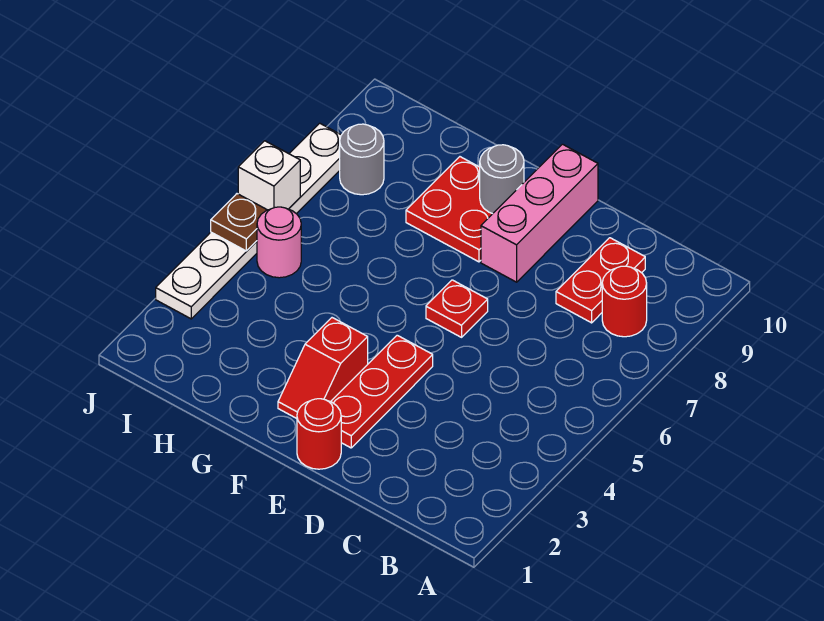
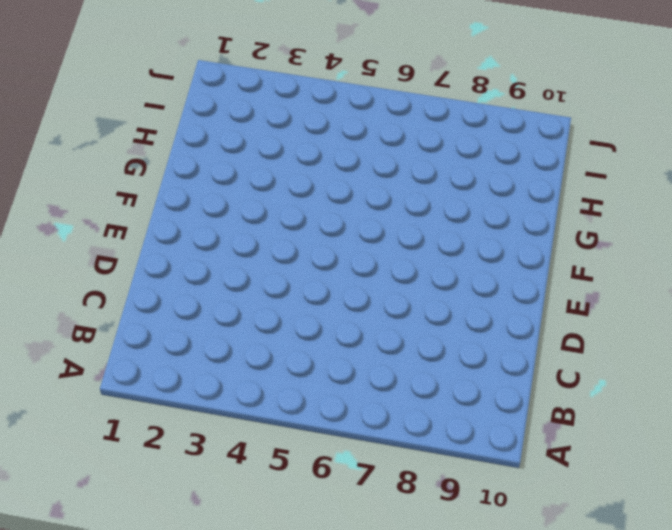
none -> red round brick B8 level 1
none -> red plate C8:C9 level 1
none -> red round brick E1 level 1

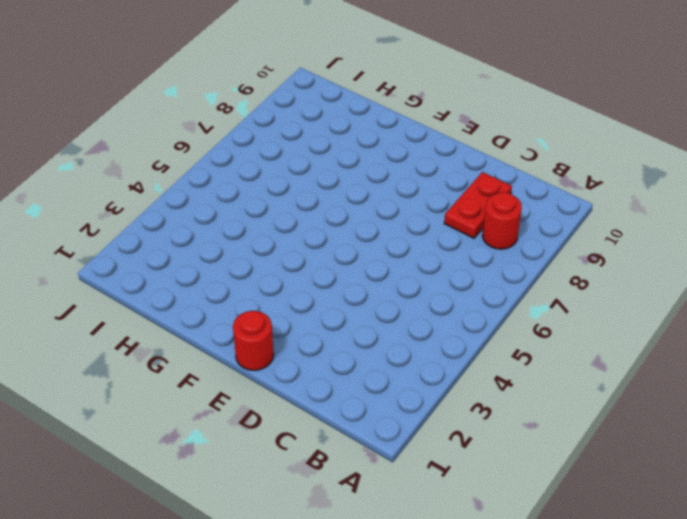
none -> red plate E2:E4 level 1
none -> red plate E6 level 1
none -> pink brick E8:E10 level 1

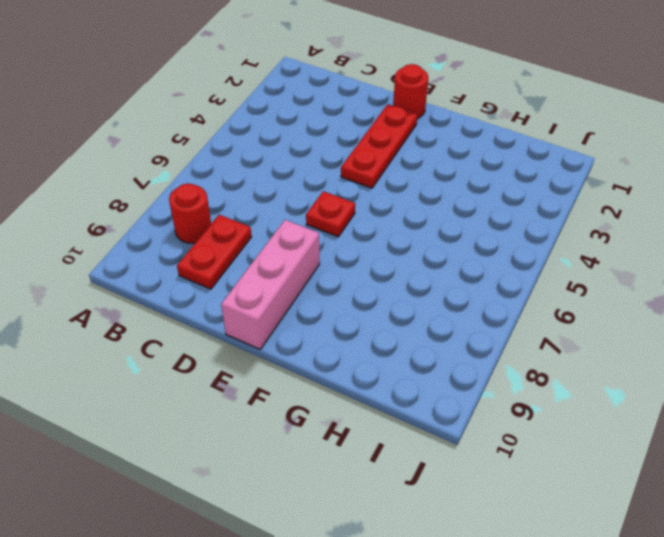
none -> red slope F2:F3 level 1 top 3
none -> red plate F8:G9 level 1
none -> pink round brick I5 level 1

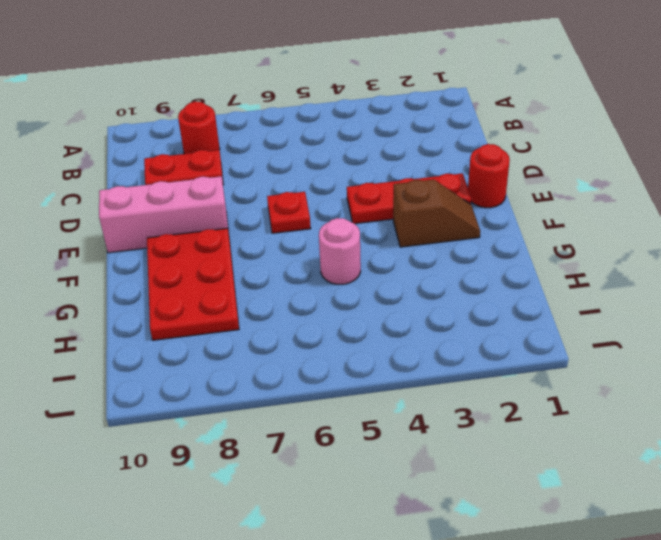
brown slope F2:F3 level 1 top 3 -> red slope F2:F3 level 1 top 3
red plate F8:H9 level 1 -> red plate F8:G9 level 1
pink round brick G5 level 1 -> pink round brick I5 level 1
none -> grey round brick I8 level 1
none -> white plate J3:J8 level 1
none -> grey round brick F9 level 2

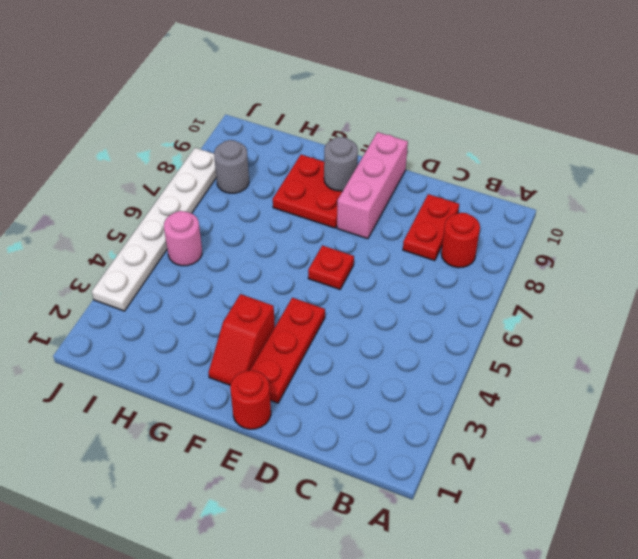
none -> brown plate J5 level 2
none -> white brick J6 level 2

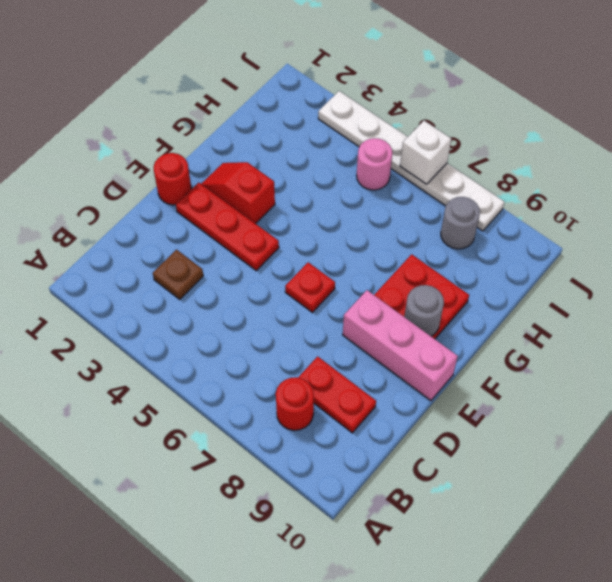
brown plate C3 level 1 -> brown plate J5 level 2

